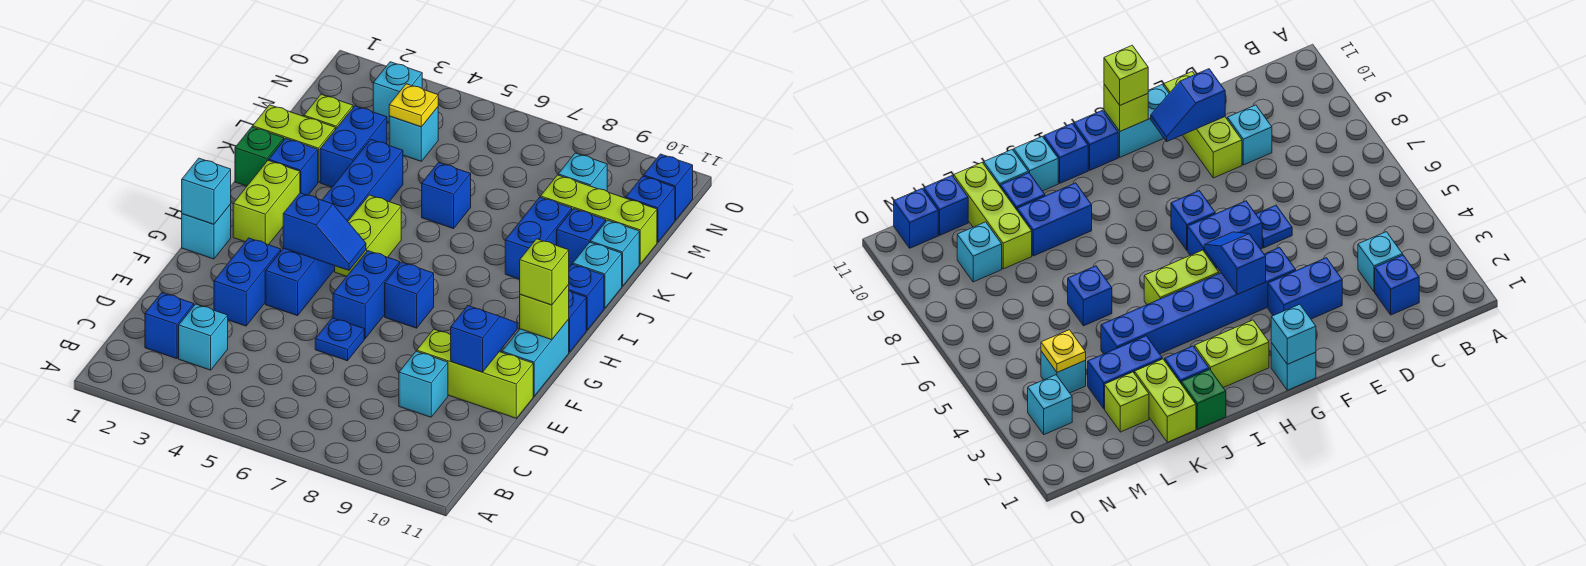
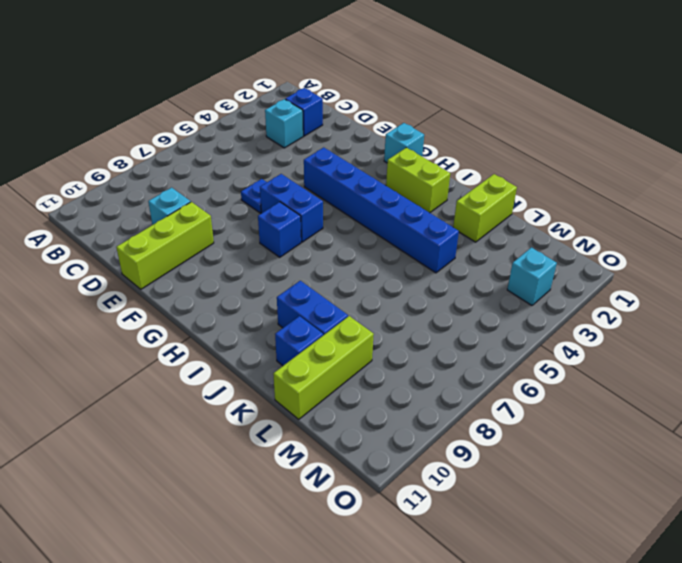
none -> blue brick E3:F3 level 1
none -> cyan brick F11:G11 level 1
none -> lime brick H5:I5 level 1
none -> blue brick H11 level 1

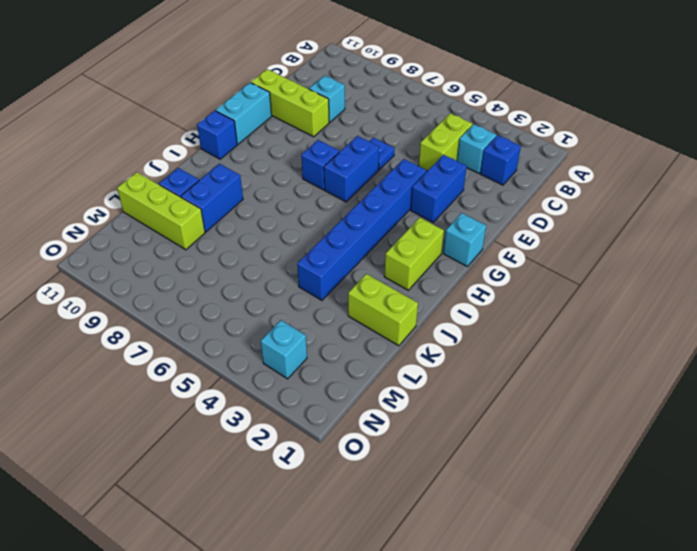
lime brick C4:D4 level 1 -> lime brick H5:I5 level 1
none -> blue brick I11 level 1
none -> green brick J1 level 1
none -> blue brick J2 level 1
none -> cyan brick J11 level 1

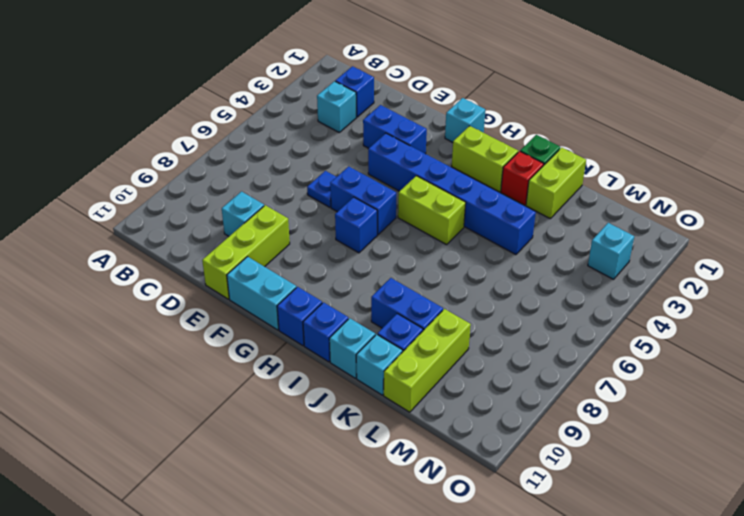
red brick J2 level 1 -> blue brick J2 level 1
none -> blue brick K3:L3 level 1
none -> blue brick K6 level 1
none -> lime brick L2 level 1
none -> cyan brick M4 level 1

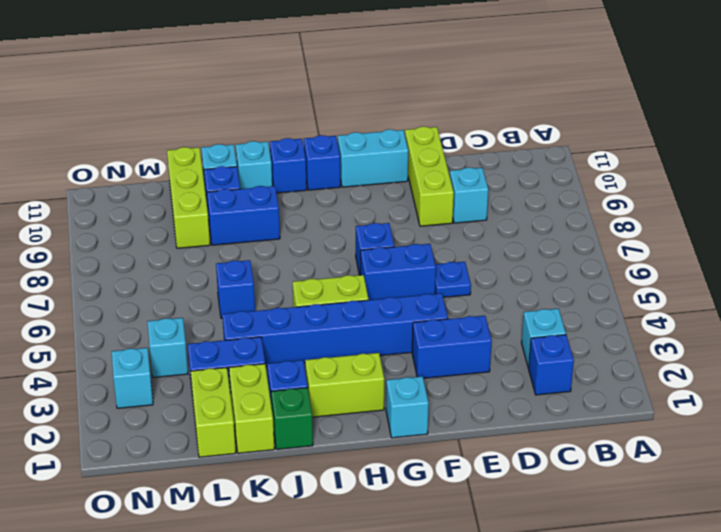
lime brick L1:L2 level 1 -> lime brick L2 level 1
none -> cyan brick M9 level 1
none -> blue brick M11 level 1
none -> blue brick N11 level 1
none -> blue slope E10:F10 level 2 top E

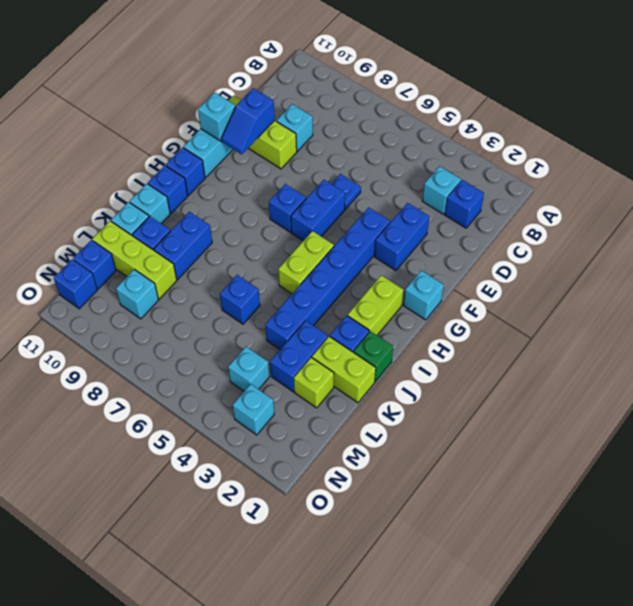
cyan brick F11 level 2 -> cyan brick G1 level 2
none -> blue slope G4:G5 level 2 top 4
none -> lime brick G11 level 2
none -> yellow plate M4 level 2
none -> lime brick G11 level 3

